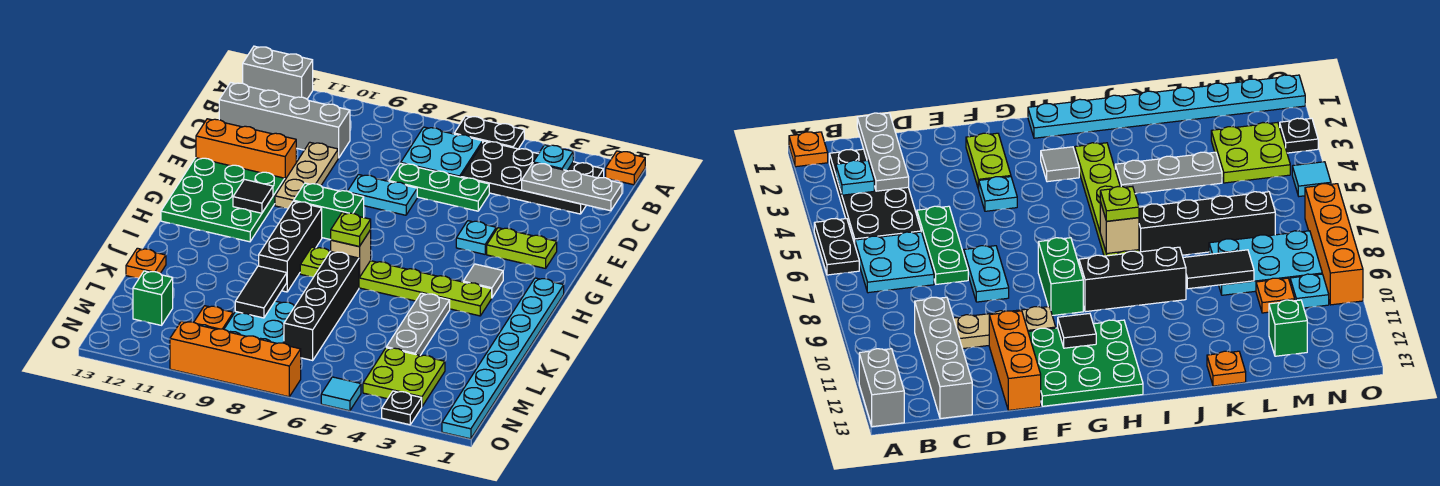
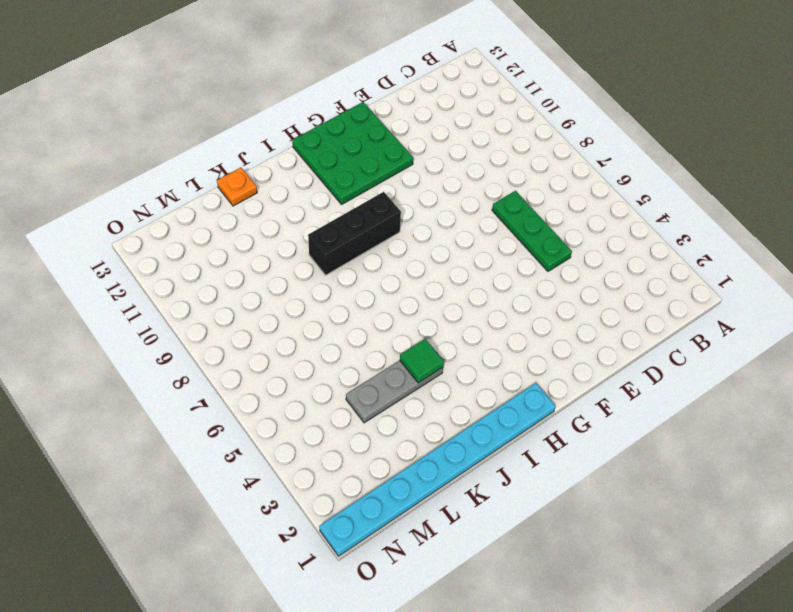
green tile J4 level 2 -> none
none -> orange plate A1 level 1
none -> black plate A5:A6 level 1
none -> grey brick A12:A13 level 1
none -> black plate B2:C5 level 1

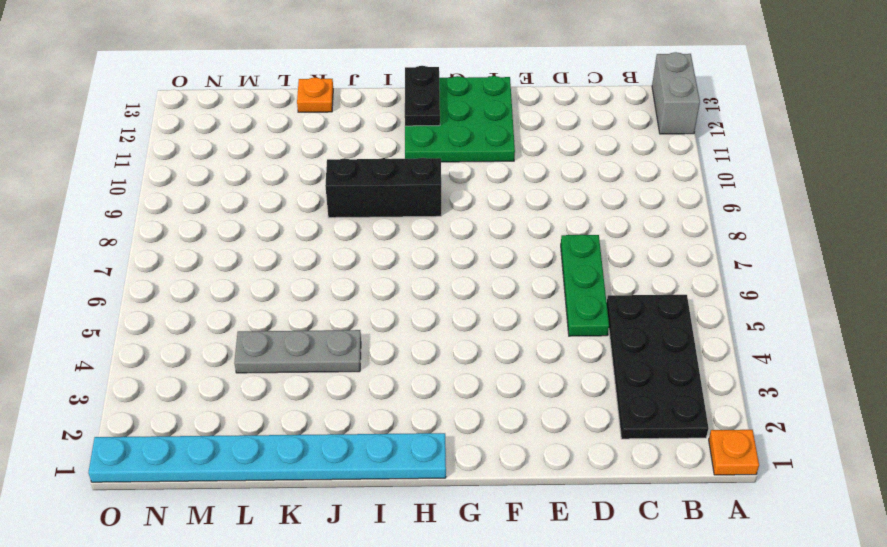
black plate H12:H13 level 2 -> black plate A5:A6 level 1
none -> cyan plate B6:C7 level 1
none -> grey brick C10:C13 level 1
none -> tan plate D10:F10 level 1
none -> cyan plate E7:E8 level 1

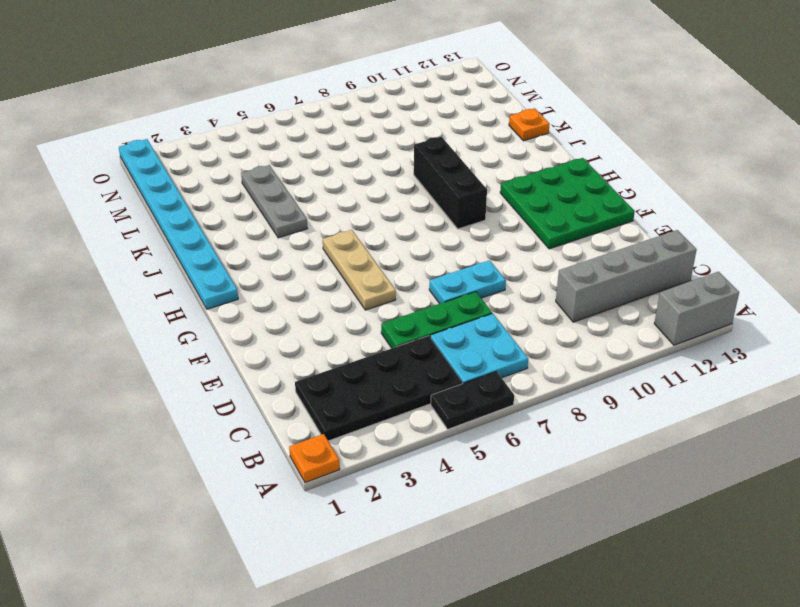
tan plate F5:H5 level 1 -> tan plate D10:F10 level 1
none -> orange brick E11:E13 level 1
none -> lime plate F2:F3 level 1
none -> cyan plate F4 level 1
none -> green brick G8:G9 level 1

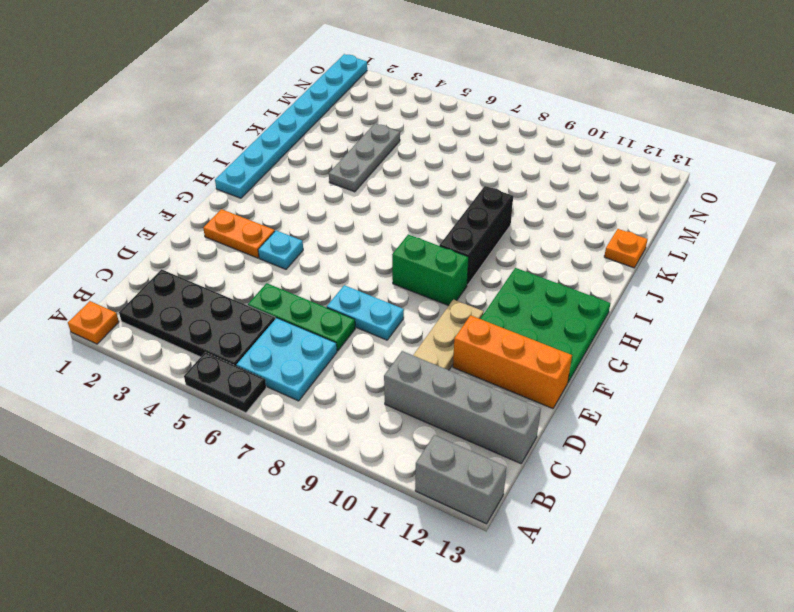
orange plate F2:F3 level 1 -> lime plate F2:F3 level 1
none -> grey tile H3 level 1
none -> lime plate I3:I8 level 1
none -> black brick J7:M7 level 1
none -> cyan plate L8:N9 level 1

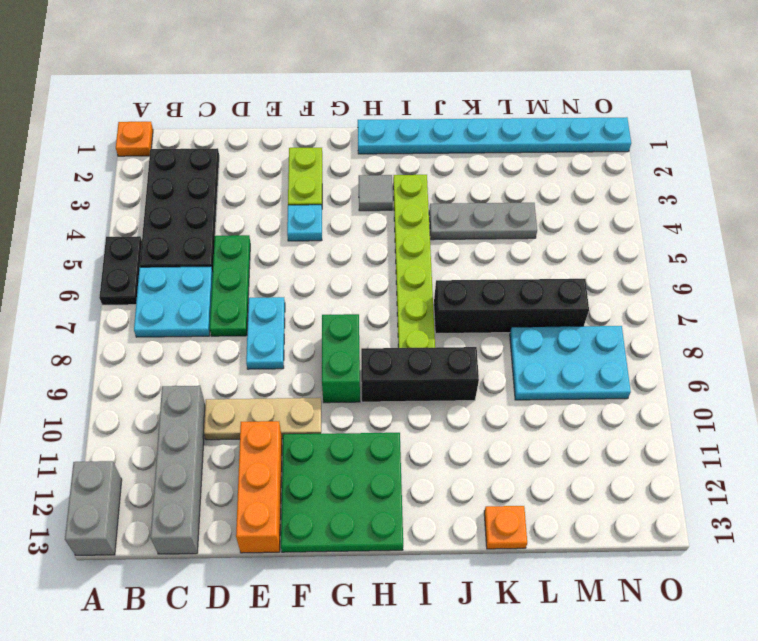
none -> lime plate M3:N4 level 1
none -> orange plate M10 level 1
none -> green brick M12 level 1
none -> cyan plate N10 level 1

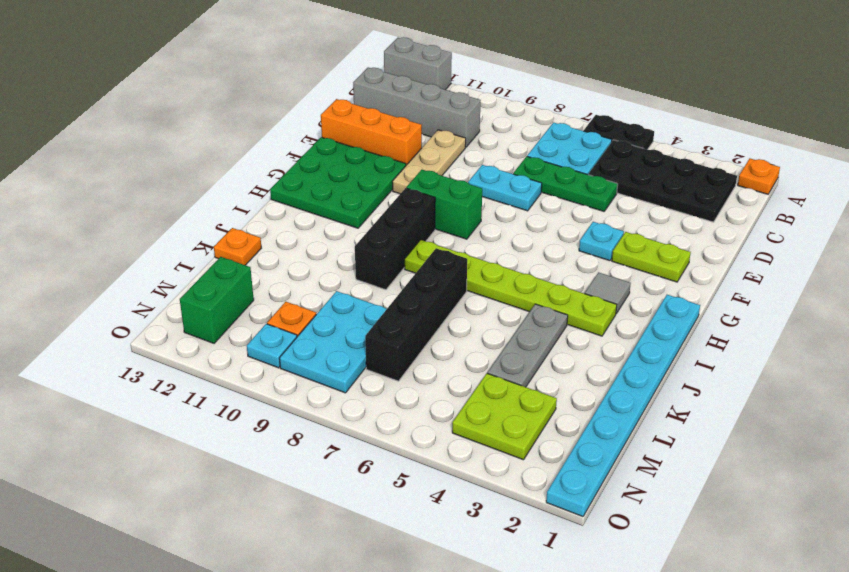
green brick M12:N12 level 1 -> green brick M12 level 1
none -> black plate O3 level 1
none -> cyan tile O5 level 1
none -> orange brick O7:O10 level 1
none -> cyan plate B3 level 2

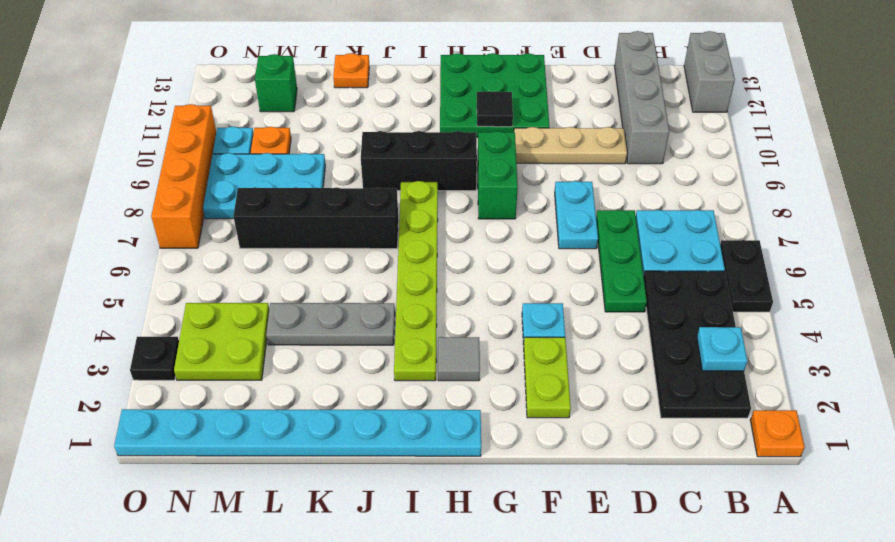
none -> orange brick E11:E13 level 1
none -> cyan tile O5 level 1
none -> grey plate C1:C3 level 2
none -> tan brick I7 level 2

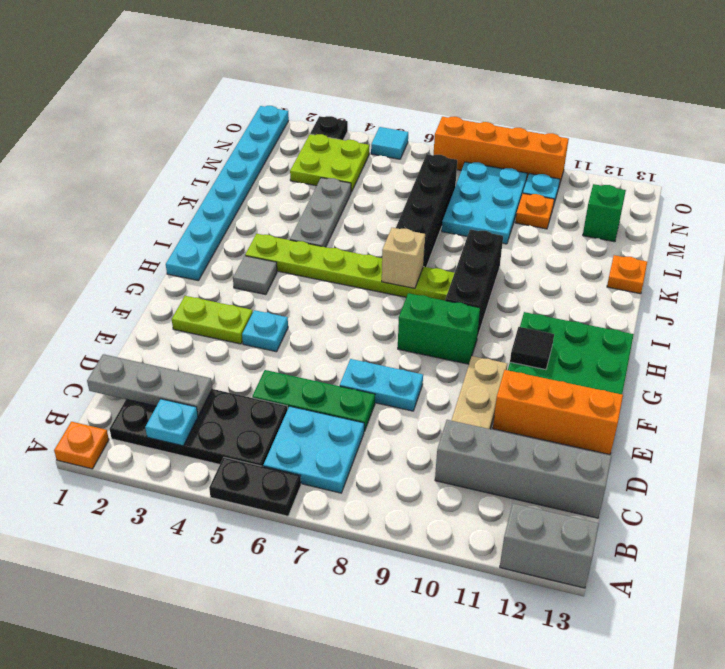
none -> black tile K9:L9 level 2
none -> lime plate I7 level 3

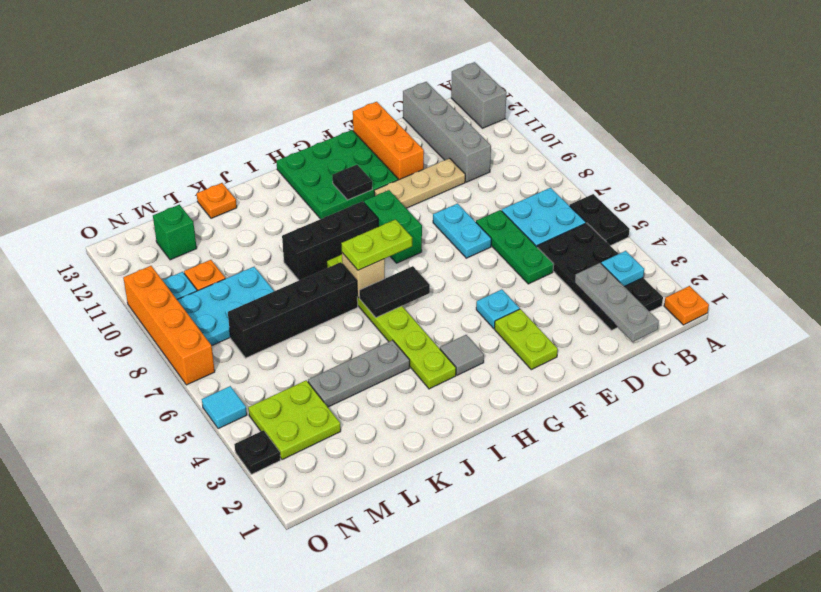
black tile H6:I6 level 2 -> black tile K9:L9 level 2
lime plate H7:I7 level 3 -> lime plate I7 level 3
none -> cyan plate H1:O1 level 1

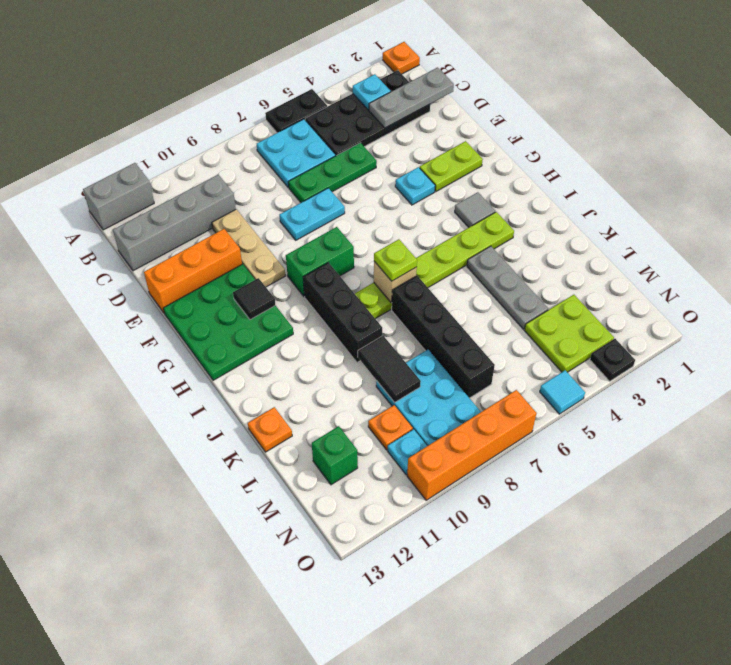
none -> cyan plate H1:O1 level 1

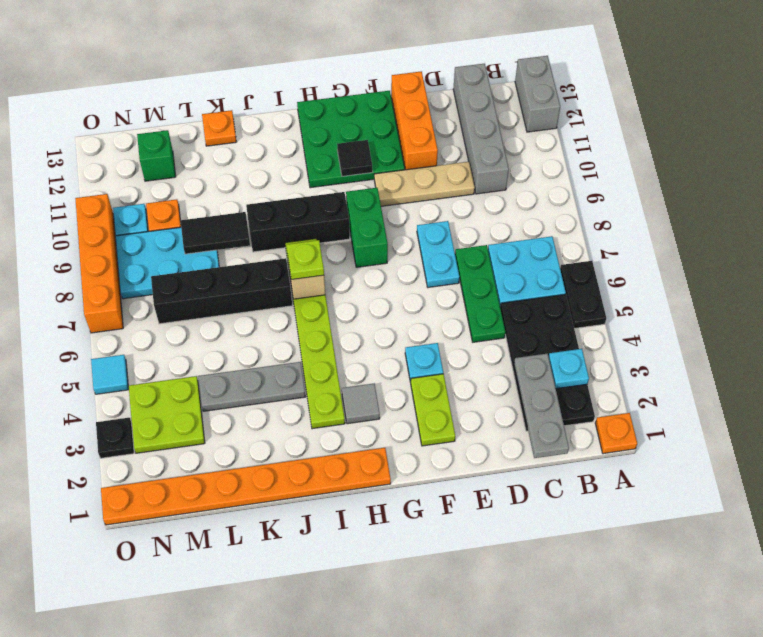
orange plate H1:O1 level 1 -> cyan plate H1:O1 level 1

